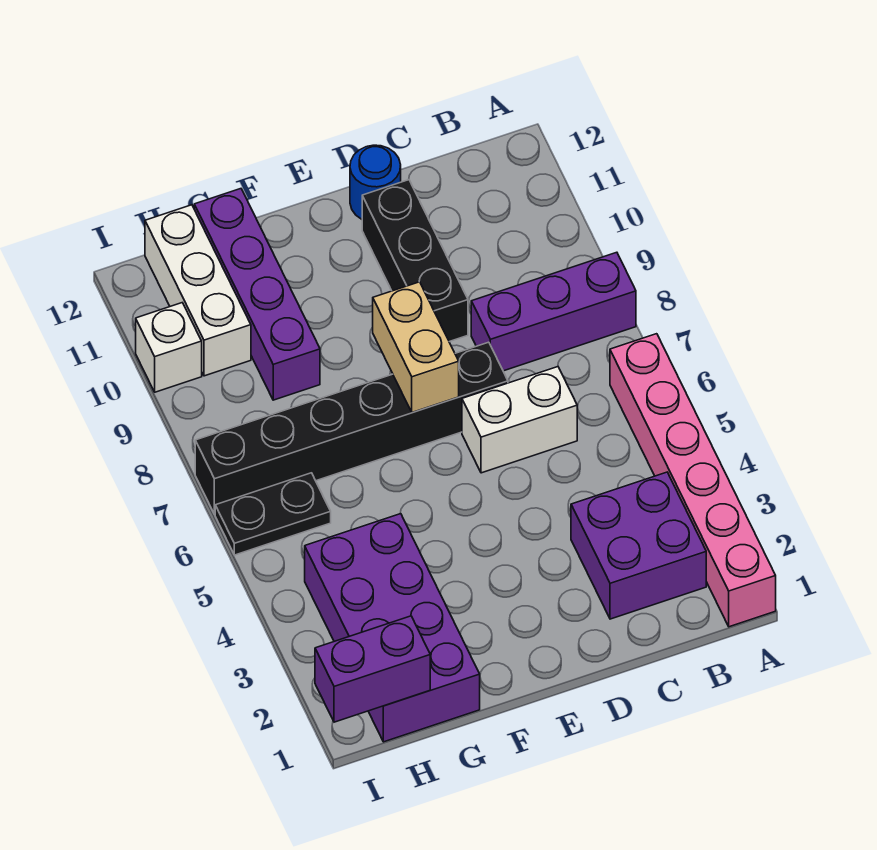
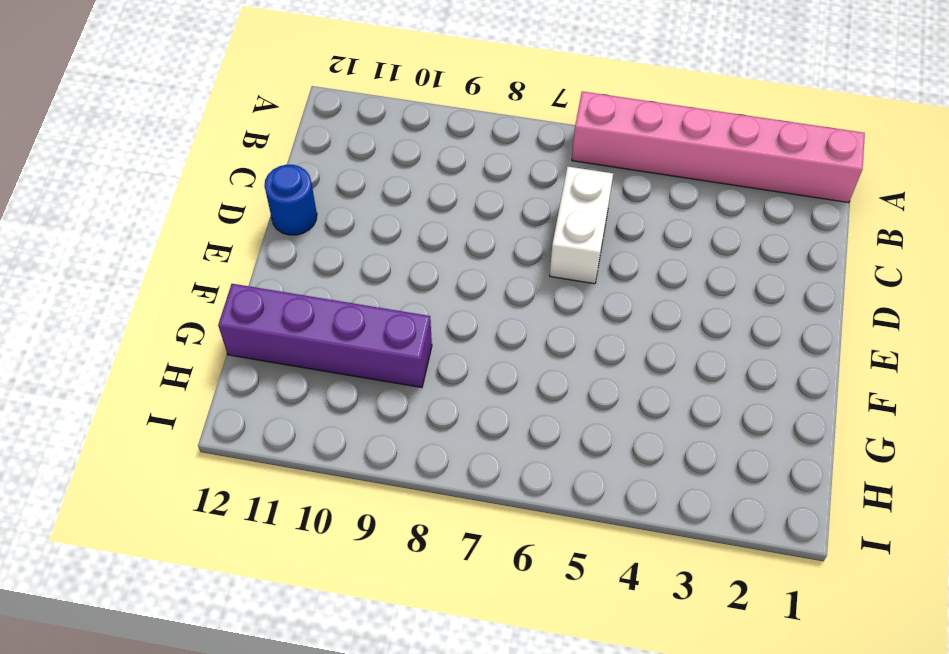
none -> purple brick A8:C8 level 1
none -> purple brick B2:C3 level 1
none -> black brick D7:I7 level 1

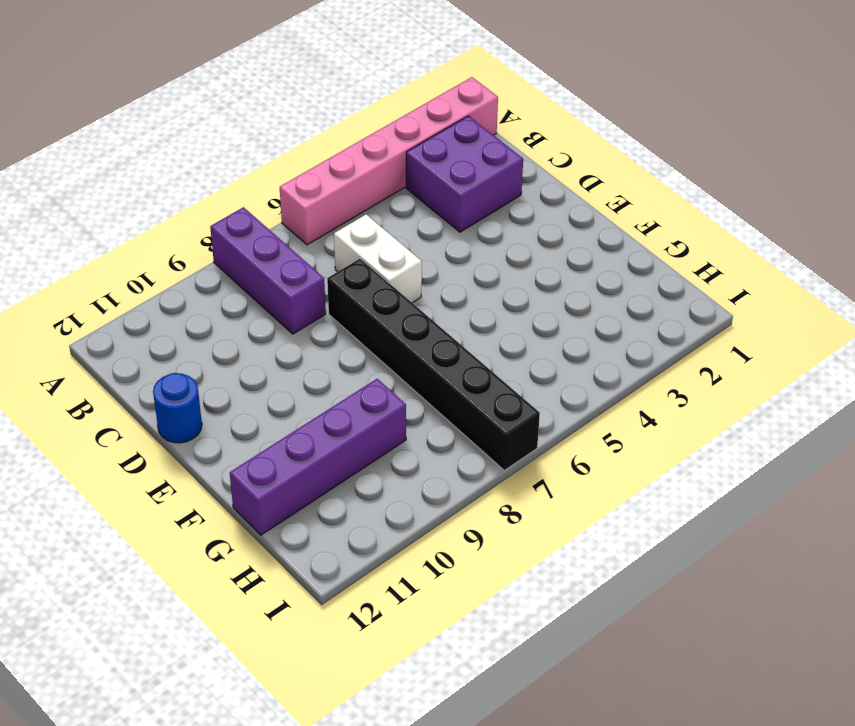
none -> black brick D9:D11 level 1
none -> purple brick G1:H4 level 1
none -> black plate H6:I6 level 1

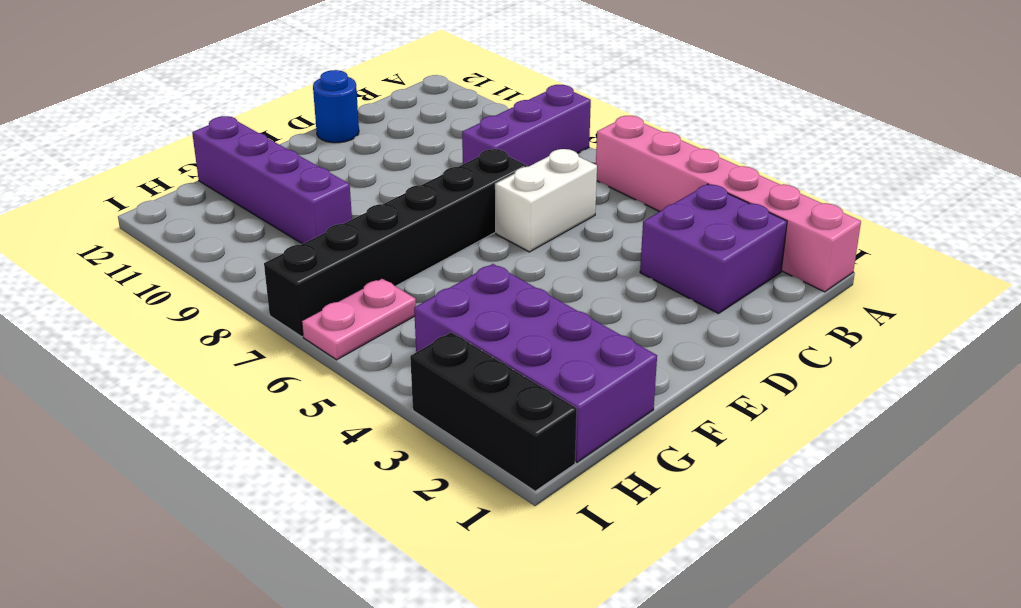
pink plate H6:I6 level 1 -> black plate H6:I6 level 1
black brick I1:I3 level 1 -> black brick D9:D11 level 1
none -> white brick H10:H12 level 1
none -> white brick I10 level 1
none -> tan brick E7:E8 level 2

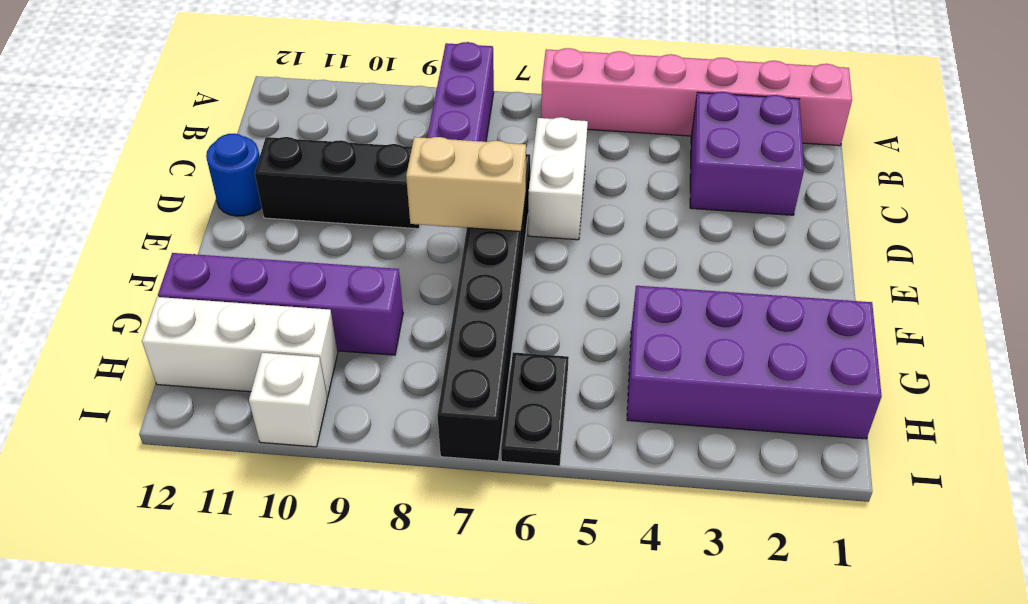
none -> purple brick H1:I1 level 2

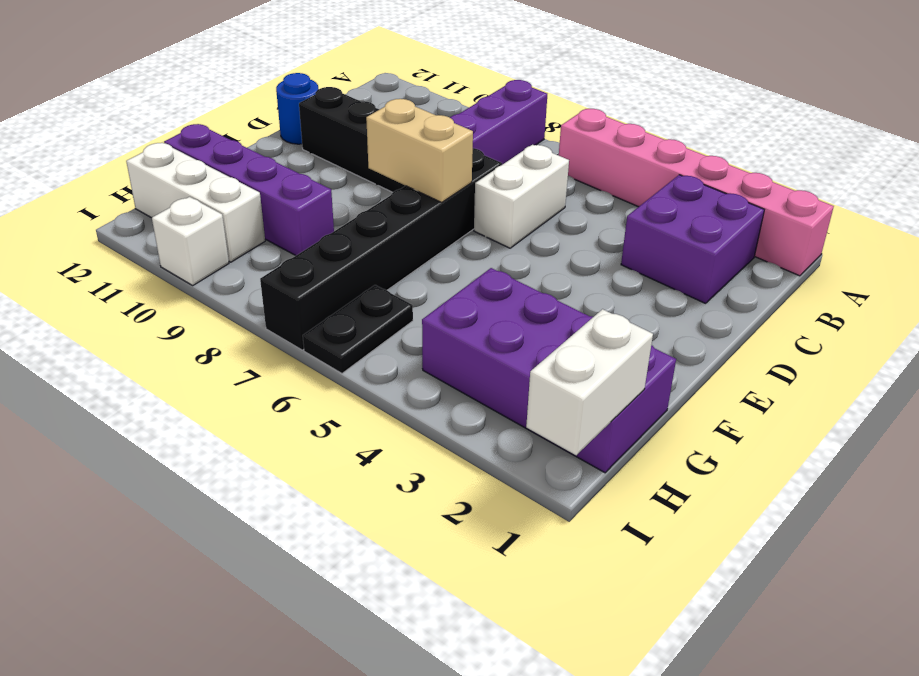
white brick H1:I1 level 2 -> purple brick H1:I1 level 2

